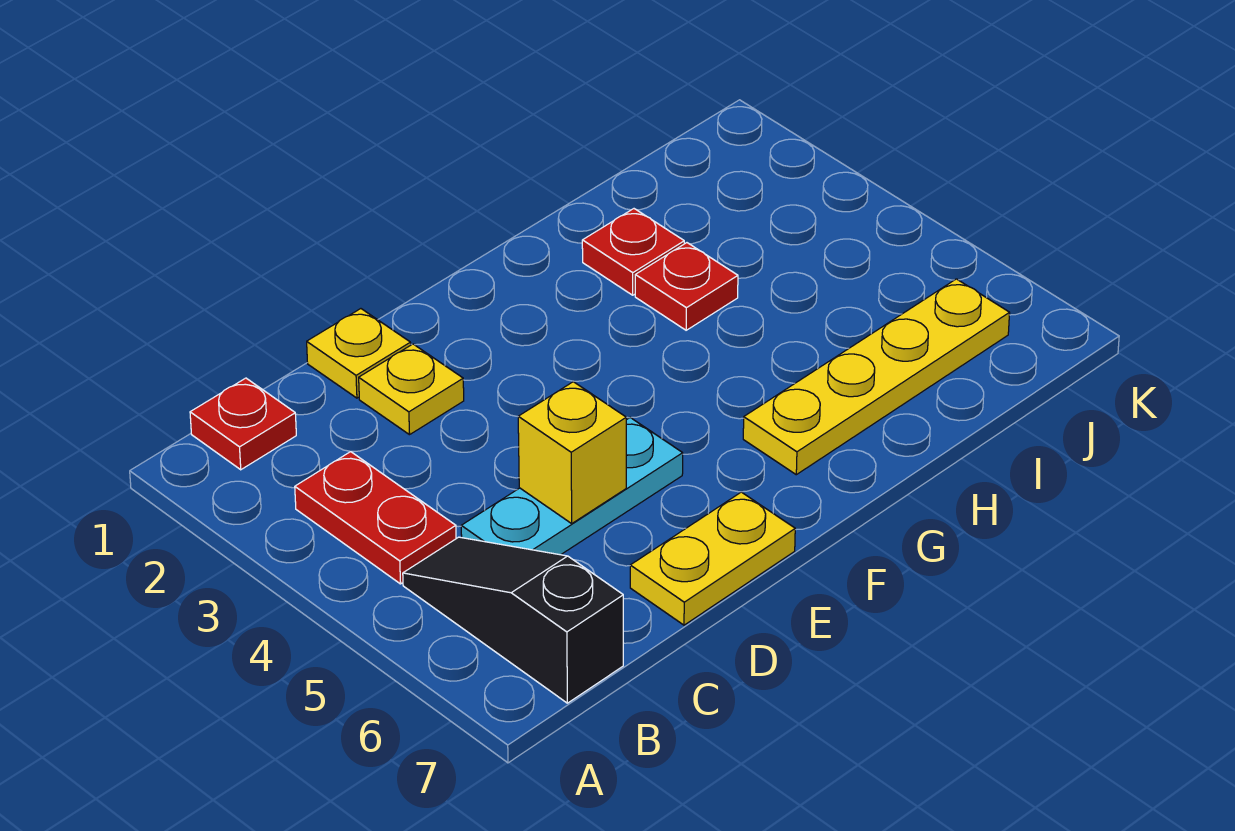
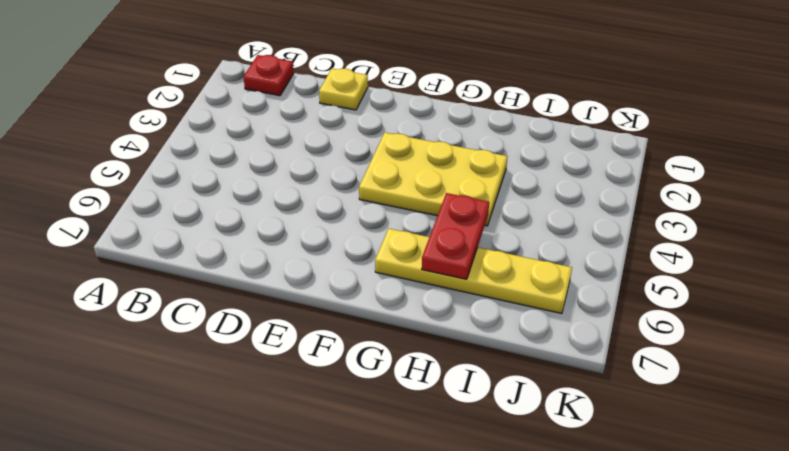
yellow plate F3:H4 level 1 -> red plate H3 level 1
red plate H5:H6 level 2 -> red plate B3:B4 level 1
none -> black slope B5:B7 level 1 top 7
none -> cyan plate C5:E5 level 1

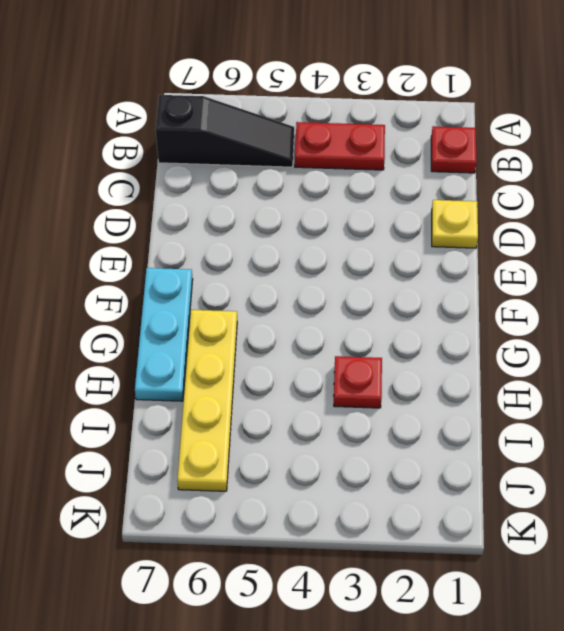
cyan plate F7:H7 level 1 -> cyan plate C5:E5 level 1
none -> yellow plate D2 level 1
none -> yellow plate D7:E7 level 1

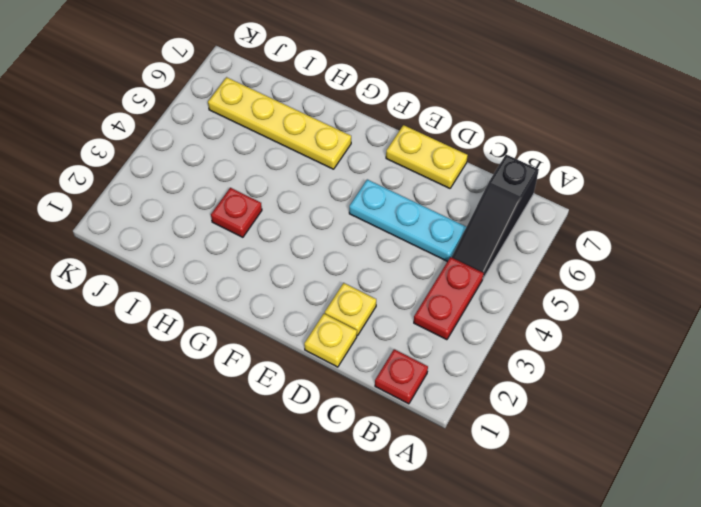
none -> red plate H2 level 1
none -> yellow brick D5 level 2

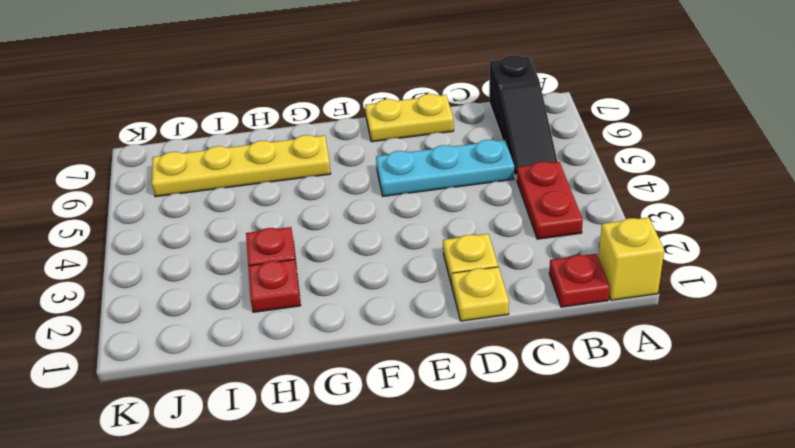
yellow brick A1 level 1 -> yellow brick D5 level 2

